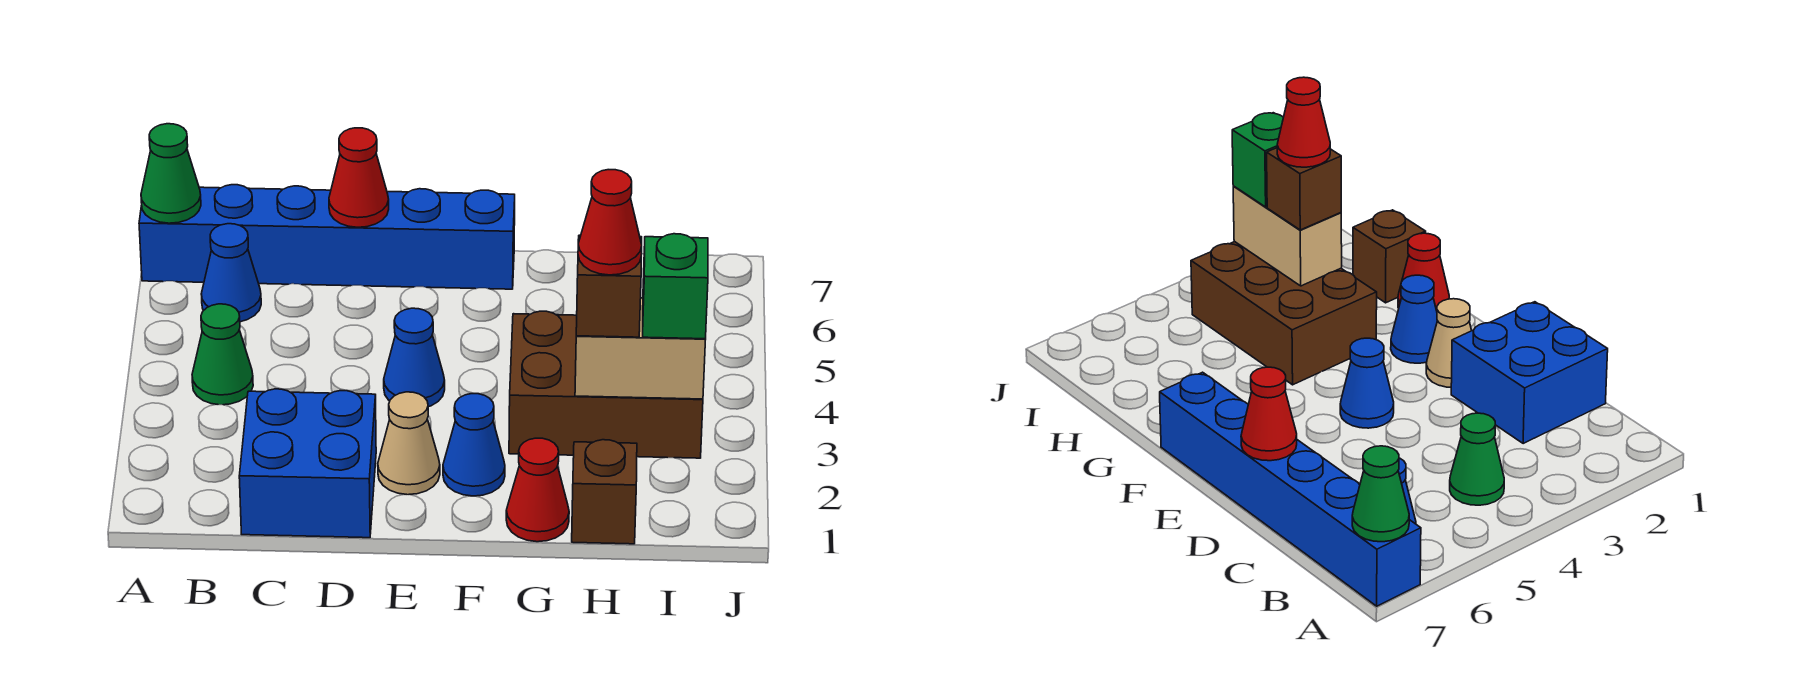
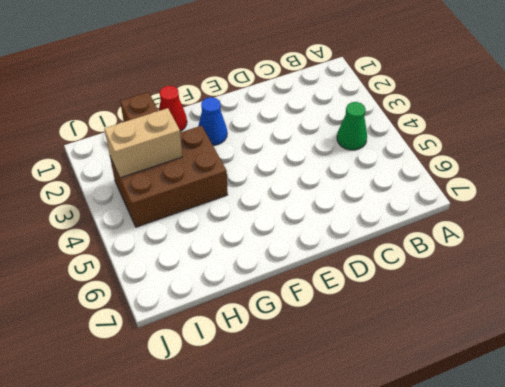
none -> blue brick A7:F7 level 1
none -> blue cone B6 level 1
none -> blue brick C1:D2 level 1

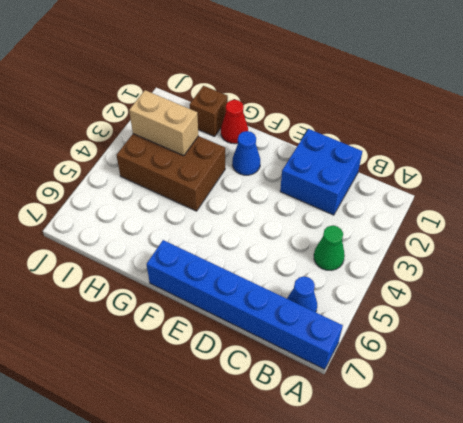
none -> tan cone E2 level 1
none -> blue cone E4 level 1
none -> green cone A7 level 2

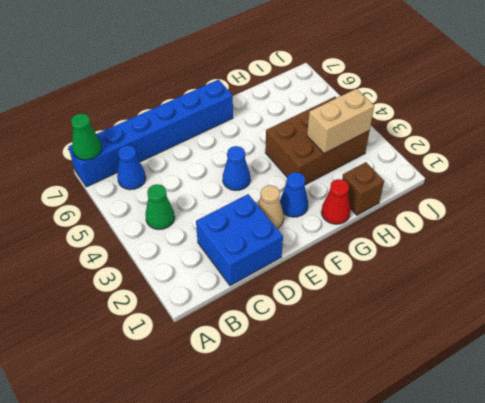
none -> red cone D7 level 2
none -> brown brick H3 level 3
none -> green brick I3 level 3

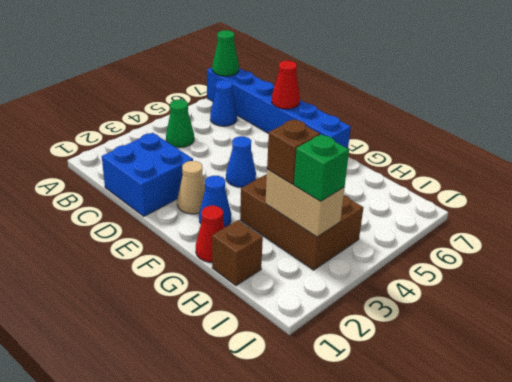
none -> red cone H3 level 4

